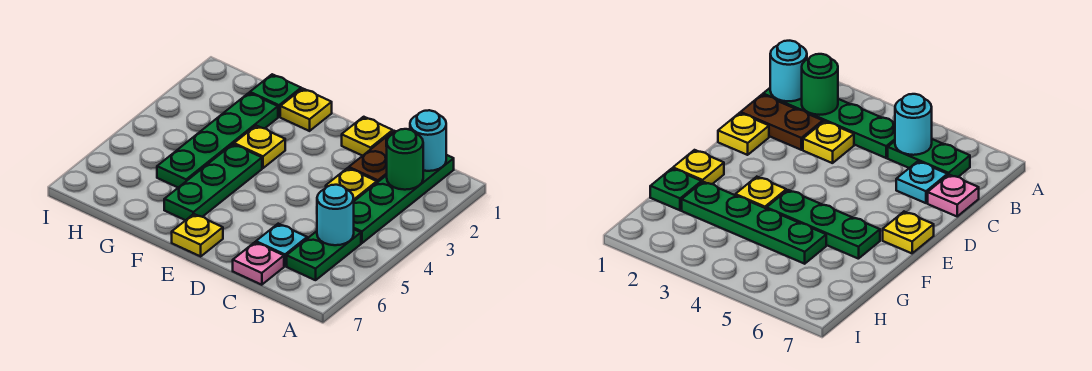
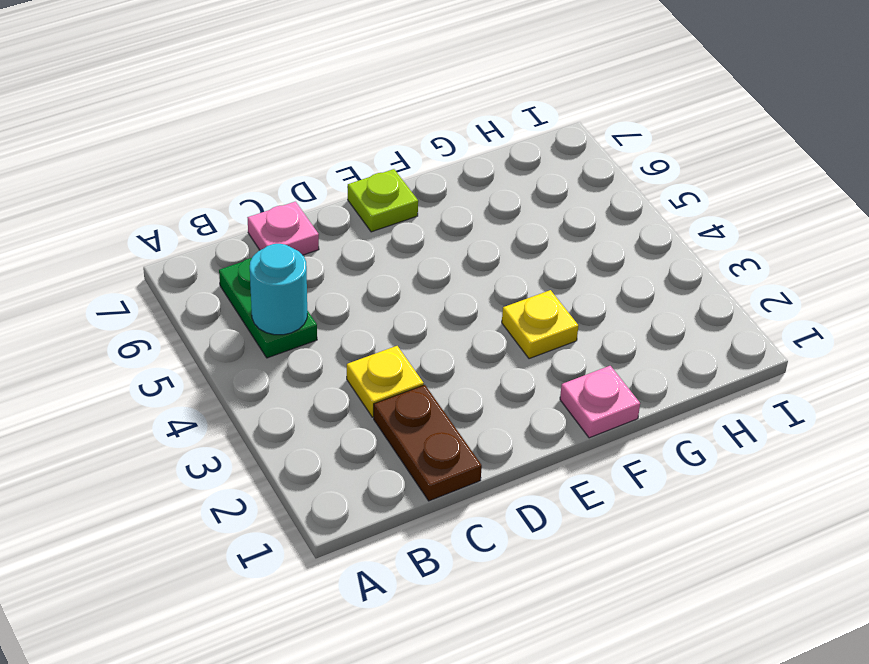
lime plate E7 level 1 -> yellow plate E7 level 1
pink plate F1 level 1 -> yellow plate F1 level 1
none -> green plate B1:B4 level 1
none -> cyan plate C6 level 1
none -> yellow plate D1 level 1

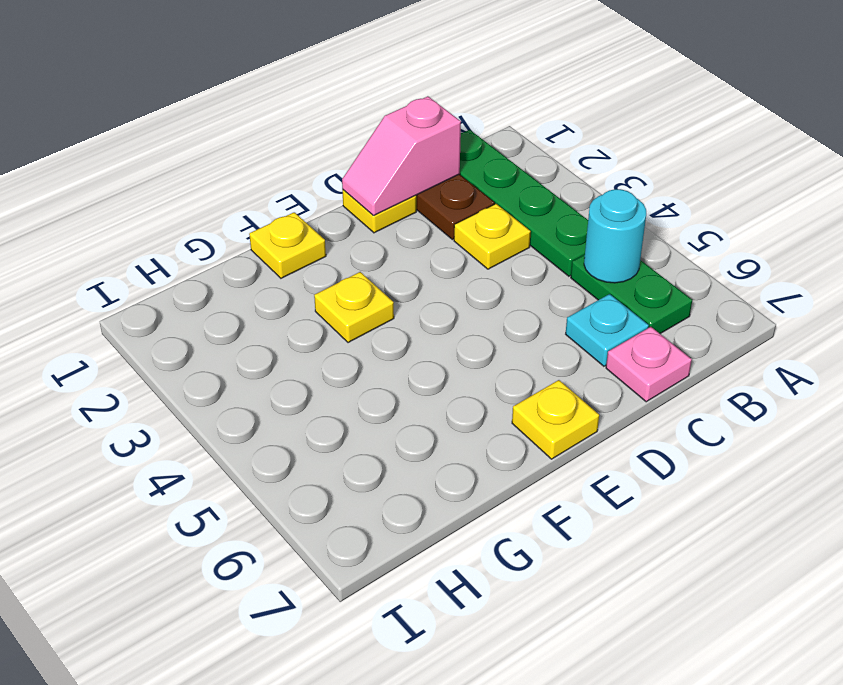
pink slope C1:D1 level 2 top C -> none
none -> green plate F4:F6 level 1
none -> green plate G1 level 1
none -> green plate G2:G5 level 1

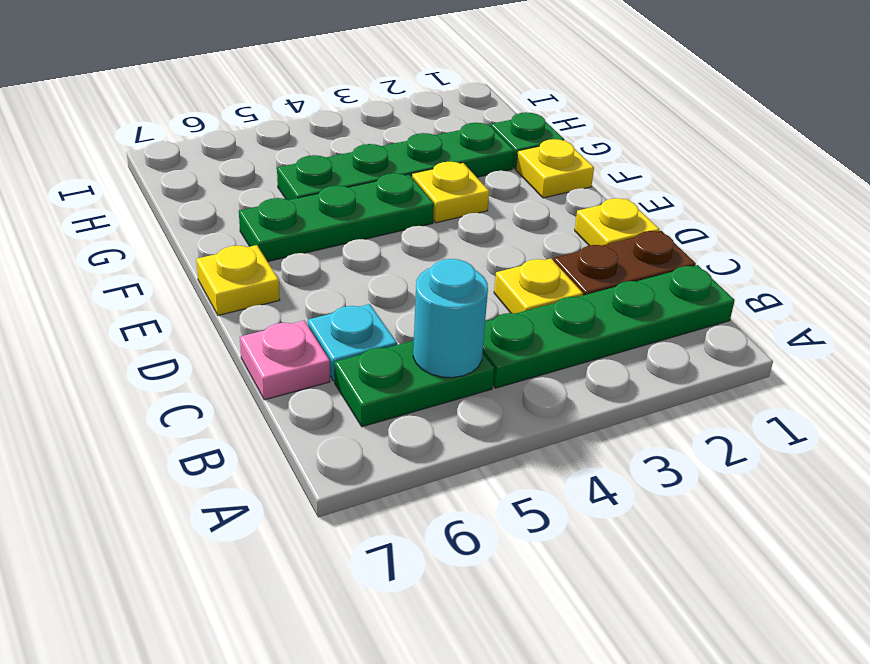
none -> cyan round brick B1 level 2
none -> green round brick B2 level 2

